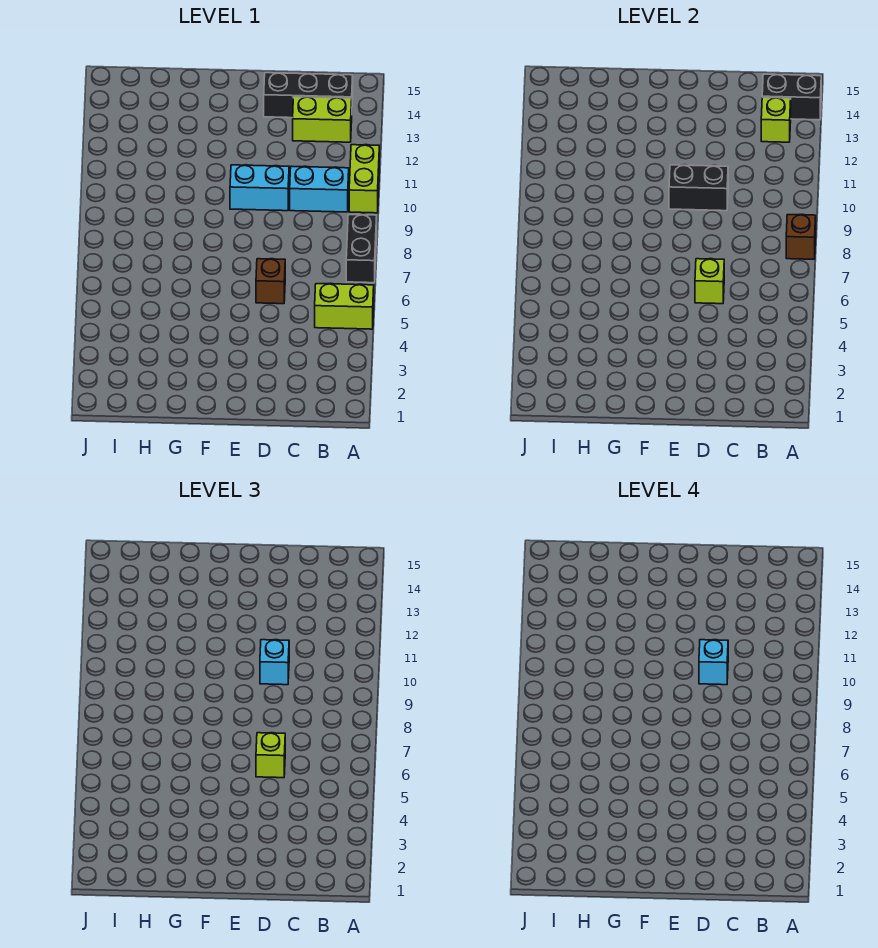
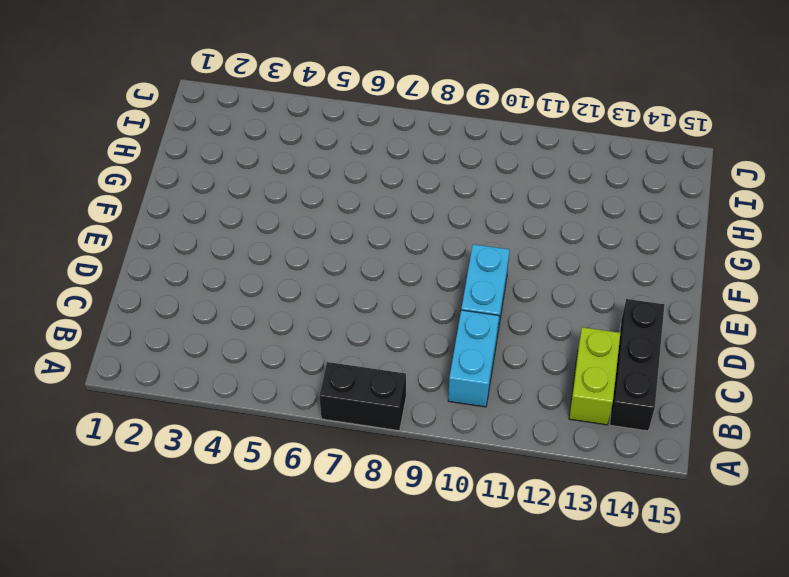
none -> lime brick A5:B5 level 1
none -> lime brick A10:A11 level 1
none -> brown brick D6 level 1

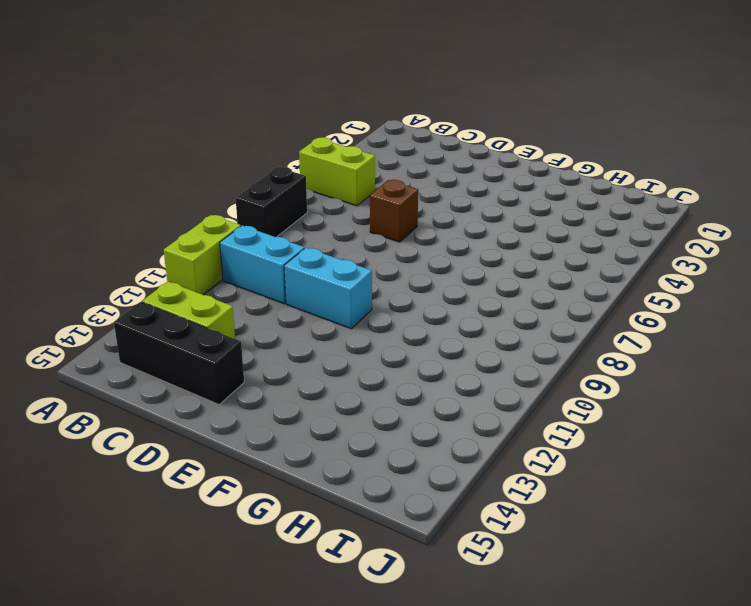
none -> brown brick A8 level 2
none -> black brick A14:B14 level 2
none -> lime brick B13 level 2

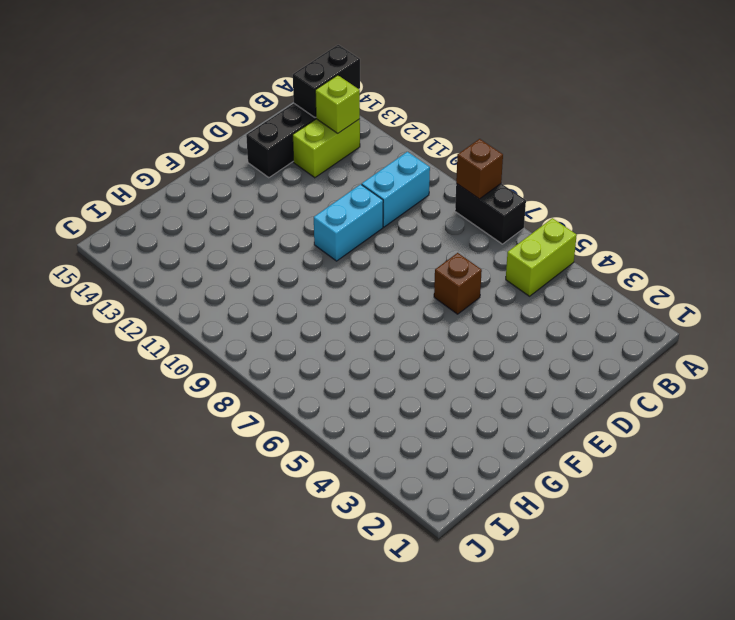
none -> lime brick A10:A11 level 1
none -> lime brick D6 level 2
none -> black brick D10:E10 level 2

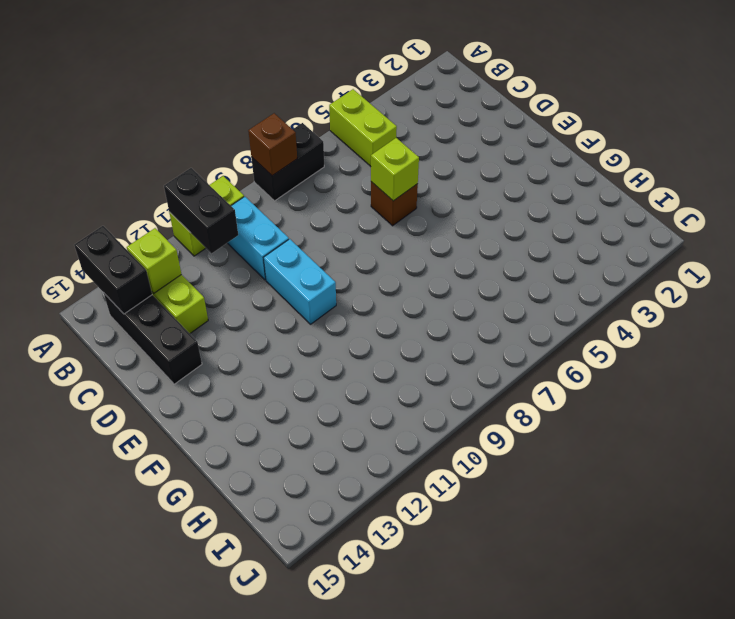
black brick A11:B11 level 2 -> black brick D10:E10 level 2
none -> lime brick D6 level 3
none -> cyan brick D10 level 3
none -> cyan brick D10 level 4

